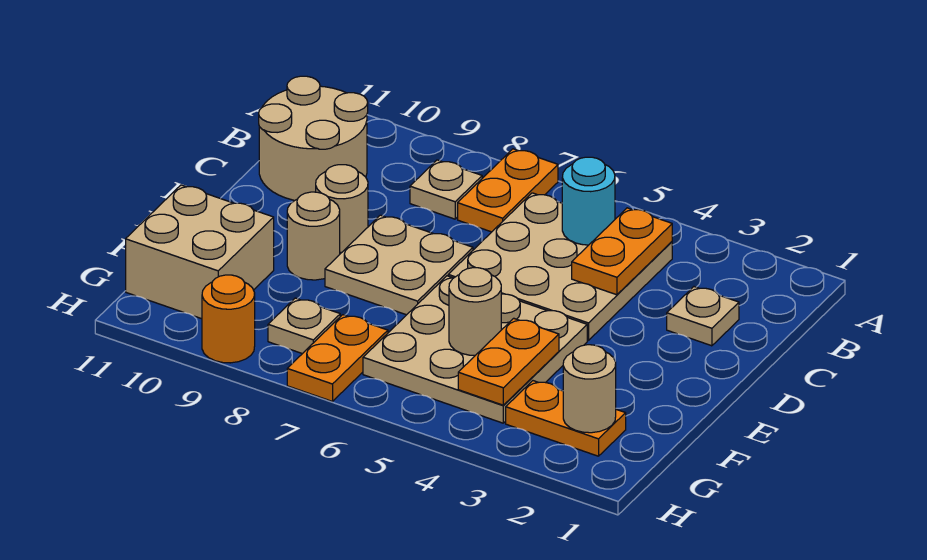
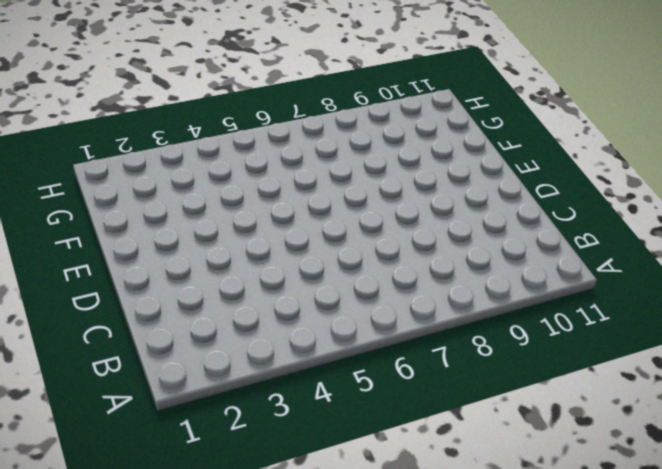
none -> orange plate A7:B7 level 1
none -> tan plate B4:D6 level 1
none -> tan plate B8 level 1

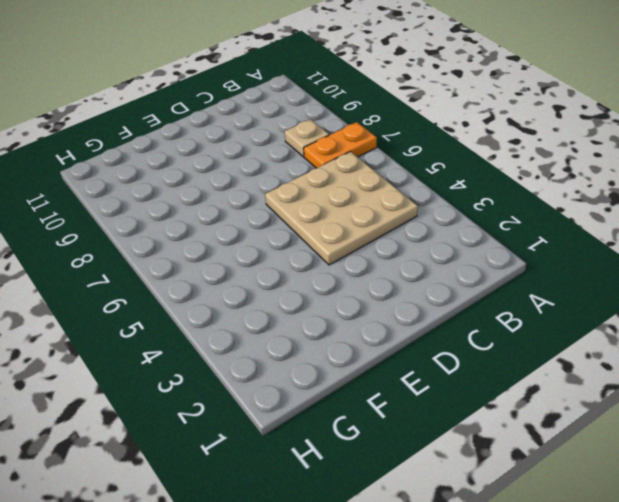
none -> tan round brick B10:C11 level 1
none -> tan plate C2 level 1
none -> tan plate D7:E8 level 1

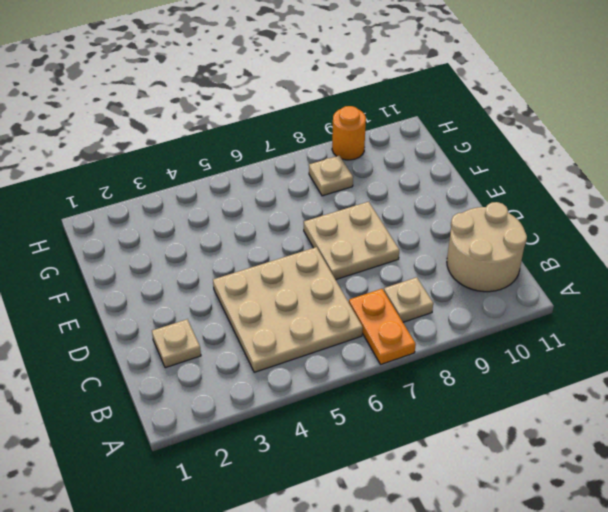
none -> tan round brick D9 level 1
none -> tan plate E4:G6 level 1
none -> tan round brick E9 level 1

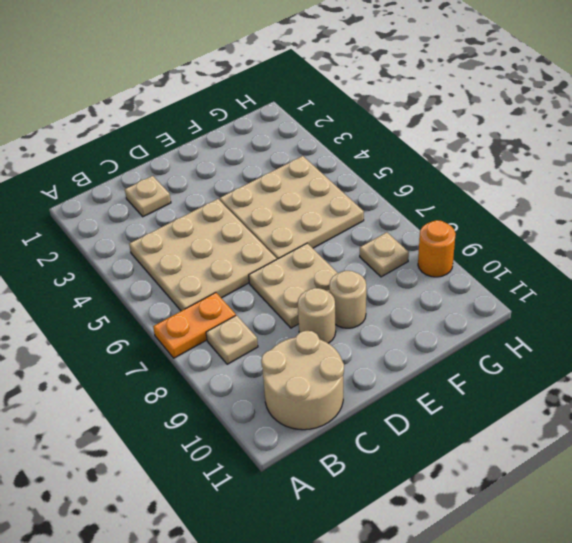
none -> tan brick F10:G11 level 1
none -> orange plate G2:G3 level 1
none -> orange plate G7:H7 level 1

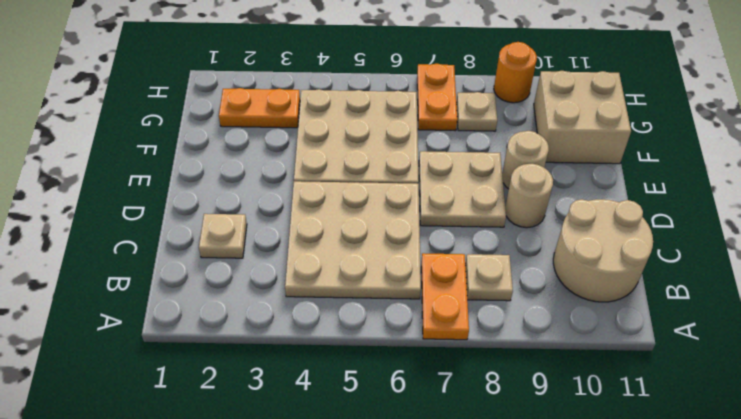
none -> orange plate B4:C4 level 2
none -> cyan round brick B5 level 2
none -> orange plate F4:G4 level 2

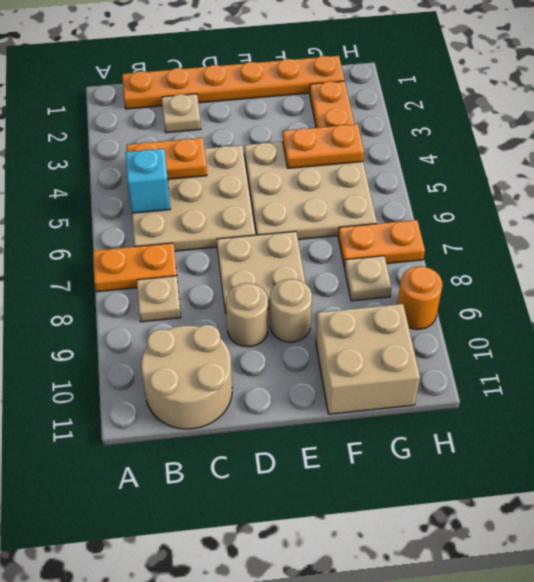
orange plate B1:G1 level 1 -> none
cyan brick B5 level 2 -> cyan round brick B5 level 2
none -> tan round brick F5 level 2
none -> tan round brick G2 level 2

